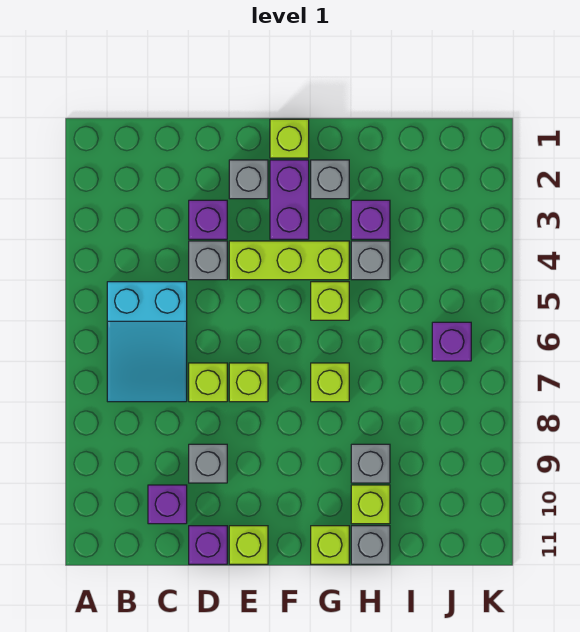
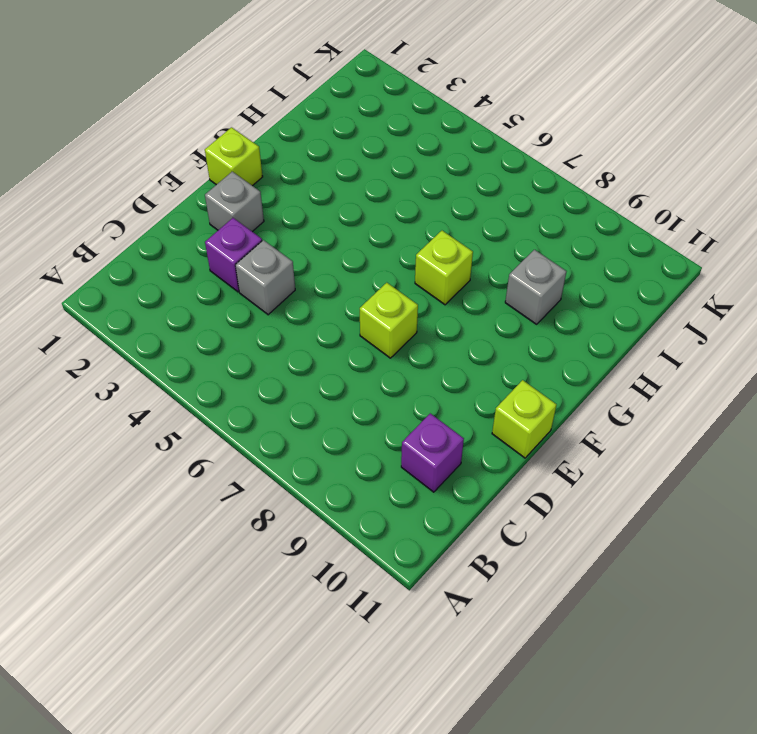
none -> cyan slope B5:C7 level 1 top 5
none -> lime brick D7 level 1
none -> grey brick D9 level 1

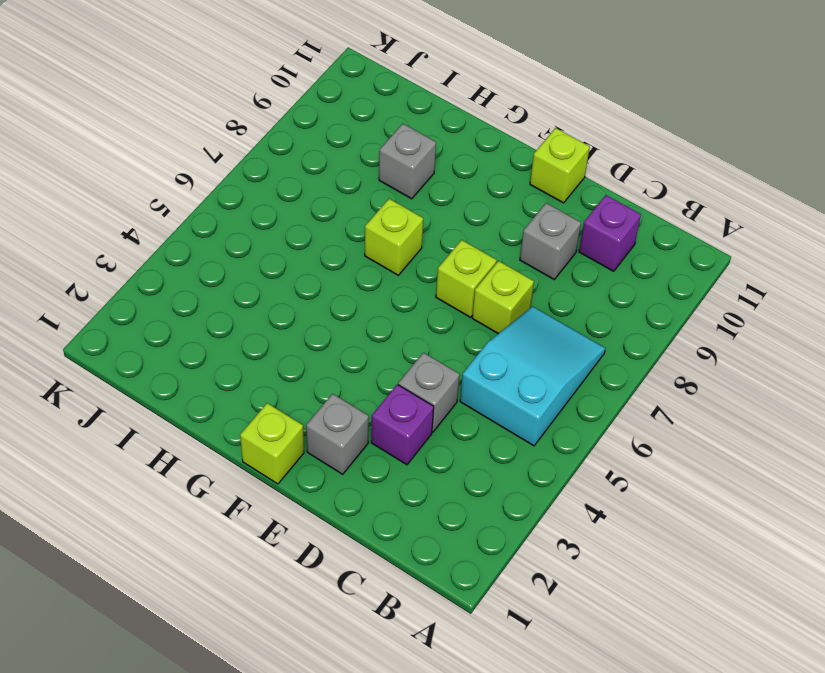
none -> purple brick D11 level 1
none -> lime brick E4:G4 level 1
none -> purple brick F2:F3 level 1

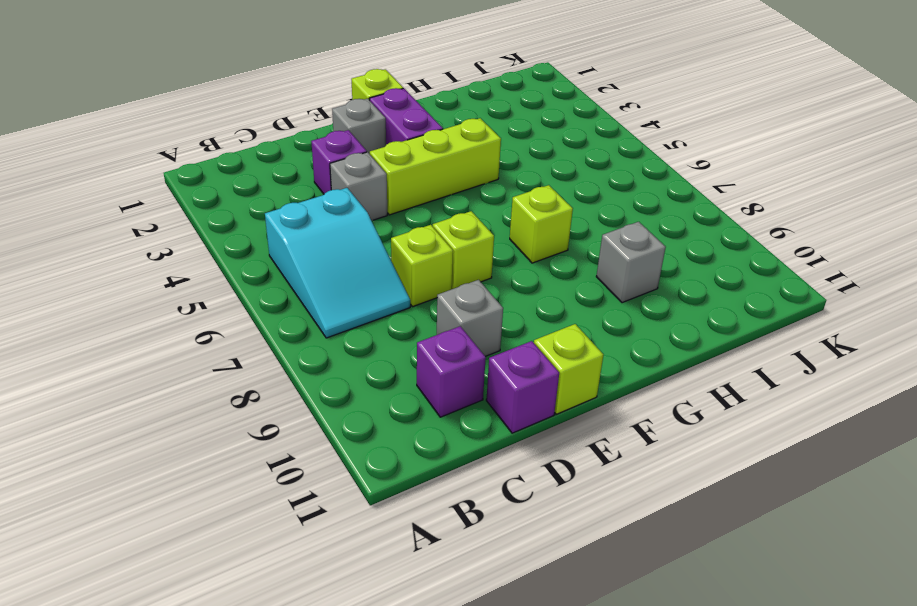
none -> grey brick G2 level 1
none -> lime brick G5 level 1
none -> lime brick G11 level 1

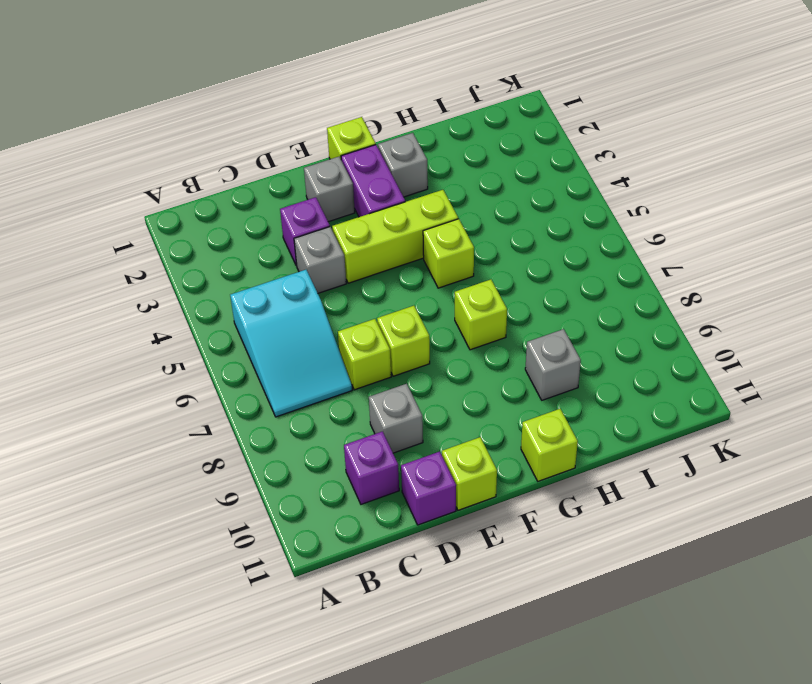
none -> purple brick H3 level 1
none -> grey brick H4 level 1
none -> lime brick H10 level 1

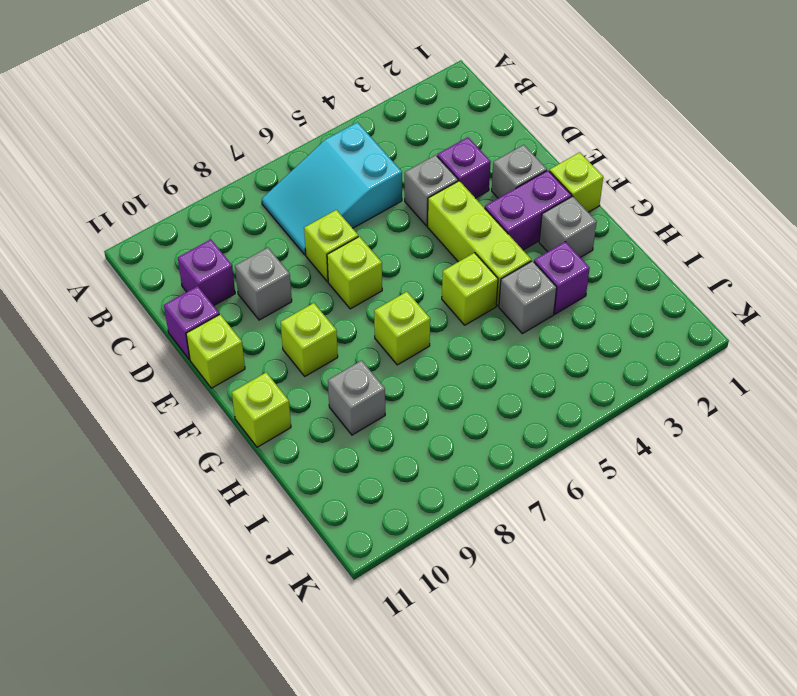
lime brick F9 level 1 -> lime brick H10 level 1
none -> grey brick H11 level 1
none -> purple brick J6 level 1

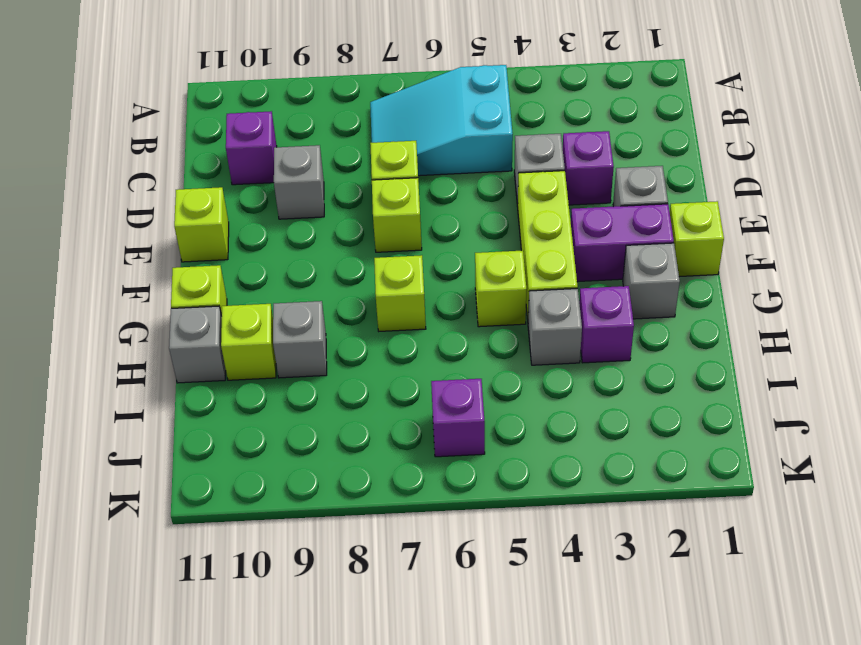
none -> purple brick D11 level 1

